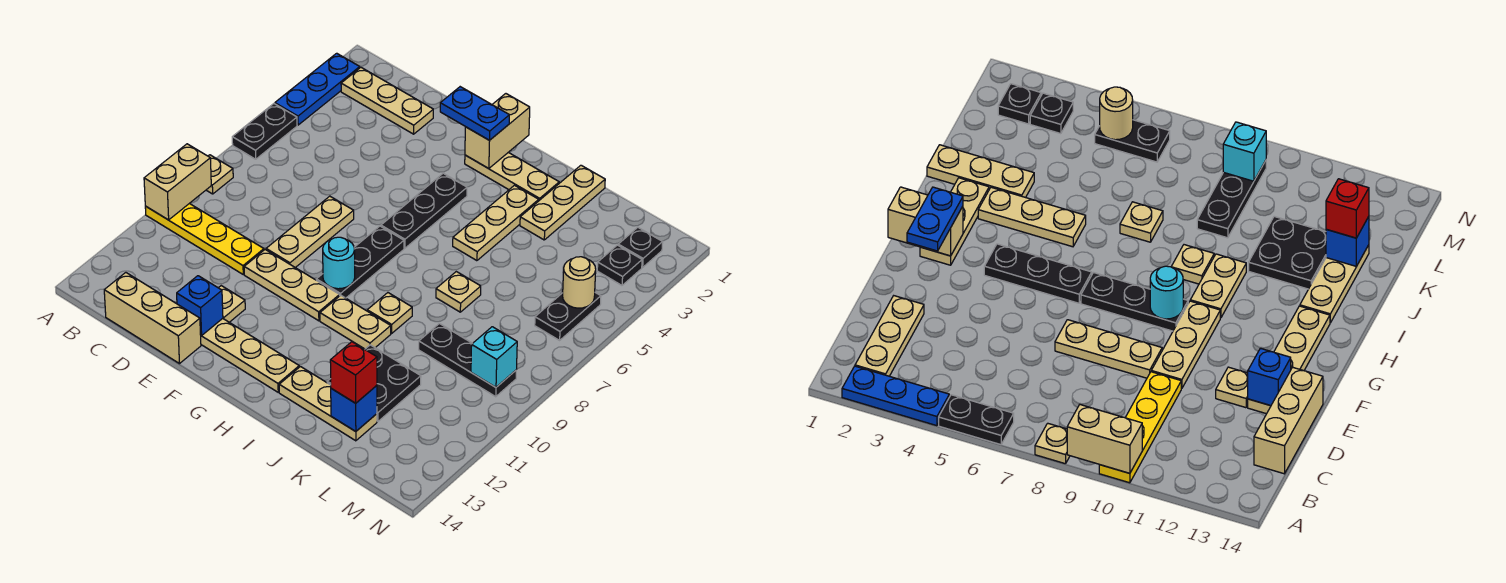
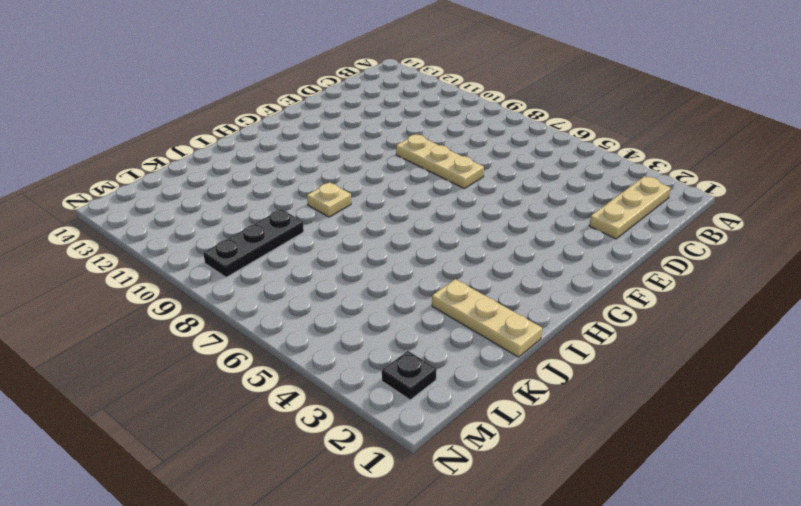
none -> blue plate A2:A4 level 1
none -> black plate A5:A6 level 1
none -> tan plate A8 level 1
none -> yellow plate A10:D10 level 1

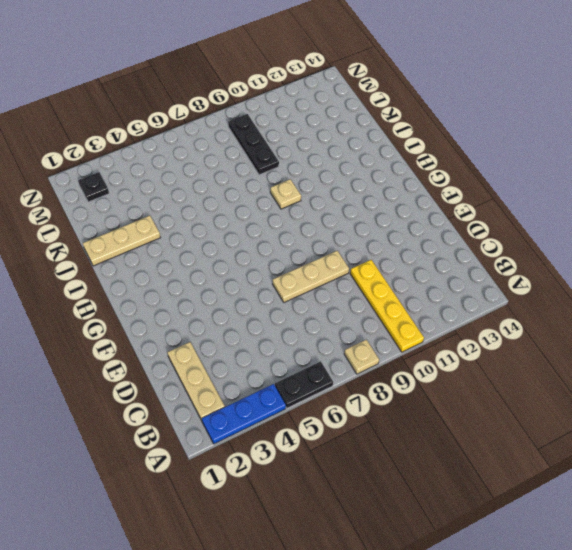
none -> tan brick C14:E14 level 1
none -> tan plate E10:G10 level 1
none -> tan plate E12 level 1
none -> tan plate E13:H13 level 1

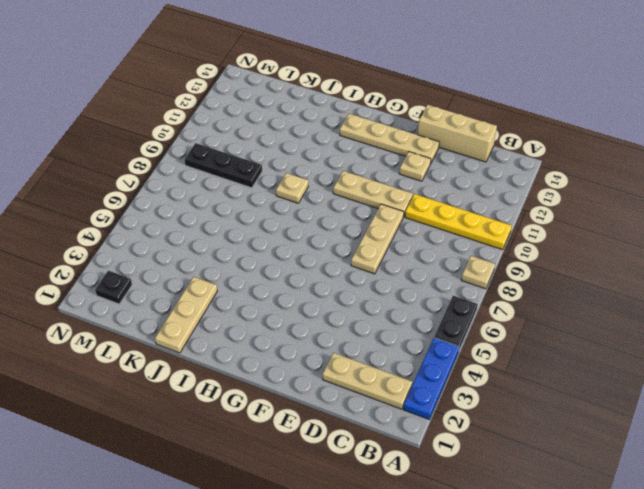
none -> tan plate G2:I2 level 1
none -> black plate G4:G6 level 1
none -> black plate G7:G9 level 1
none -> tan plate H10:I10 level 1

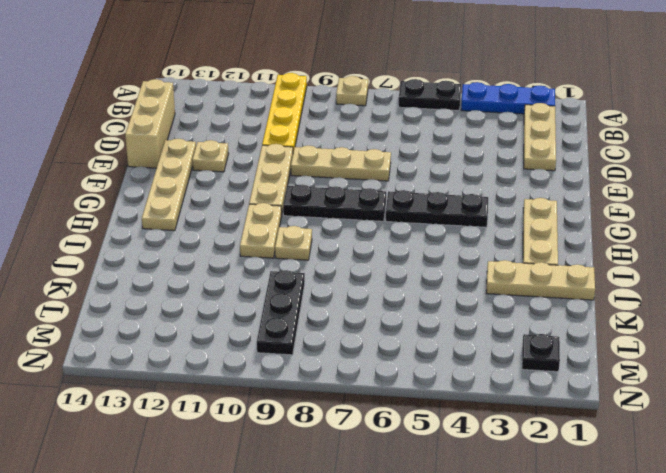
none -> tan plate I3:I5 level 1
none -> tan plate I13:K13 level 1
none -> tan plate J7 level 1
none -> black plate J11:K12 level 1

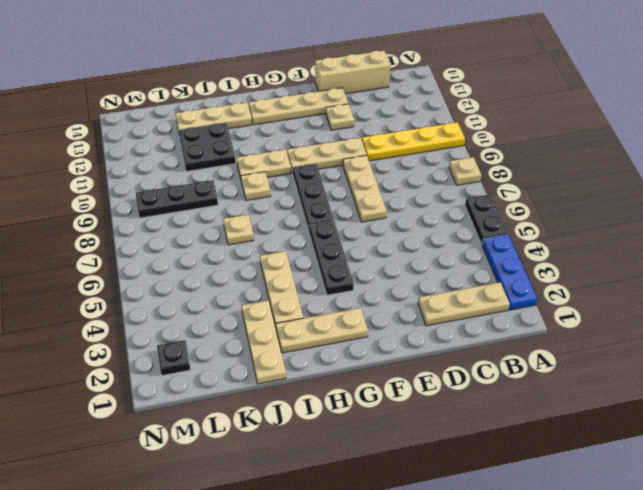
none -> black plate M3 level 1
none -> black plate M5:M6 level 1
none -> tan brick A9:A10 level 2
none -> blue brick E13 level 2

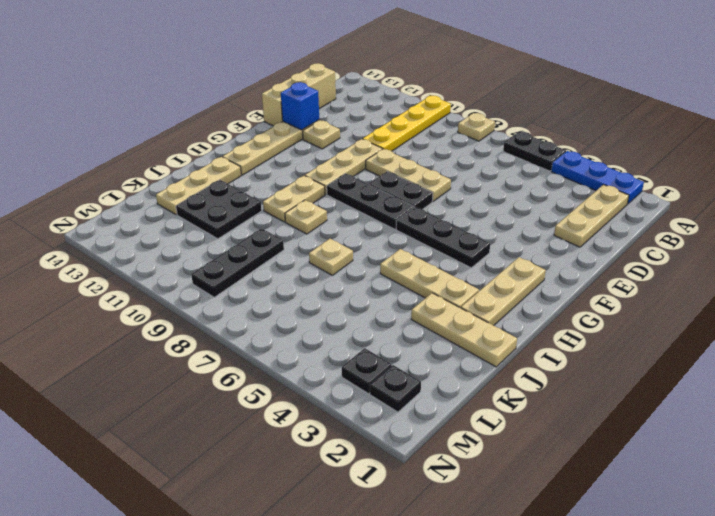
black plate F7:F8 level 1 -> black plate M5:M6 level 1
none -> tan brick A9:A10 level 2
none -> tan brick G1:G2 level 2
none -> cyan round brick G9 level 2
none -> blue brick K13 level 2

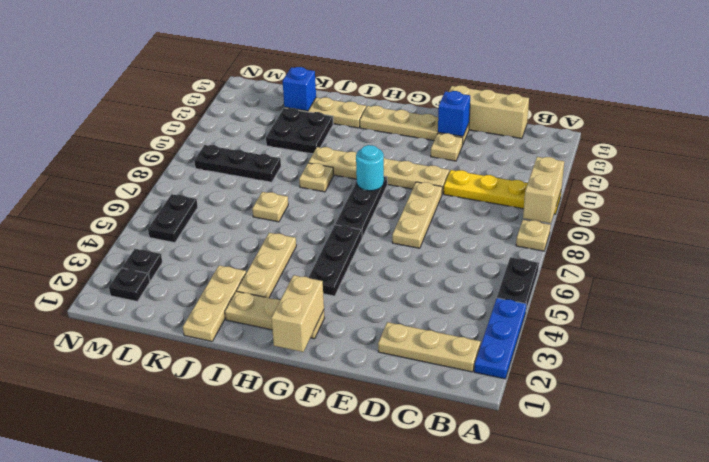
none -> tan round brick M5 level 2
none -> cyan brick M9 level 2
none -> blue plate F2:G2 level 3
none -> red brick K13 level 3

